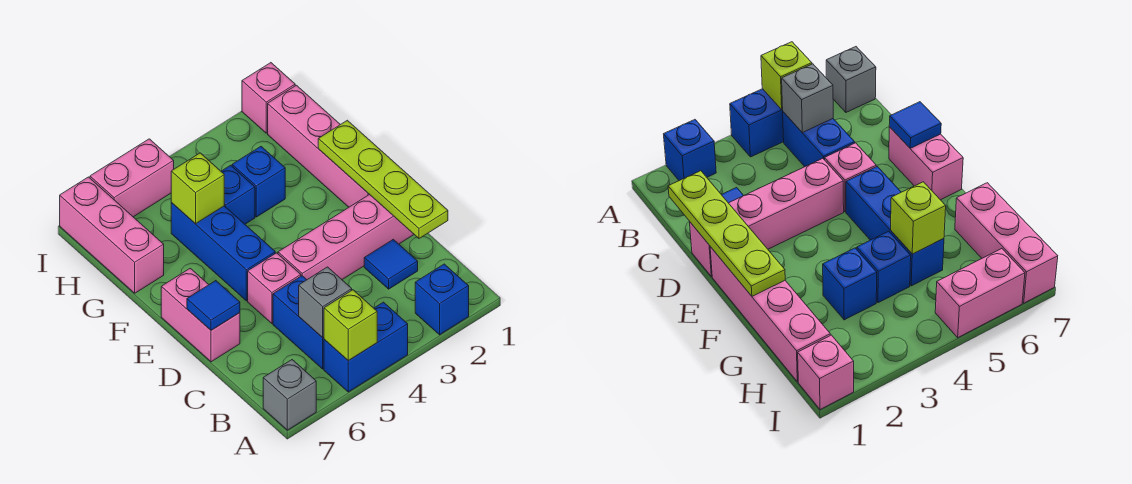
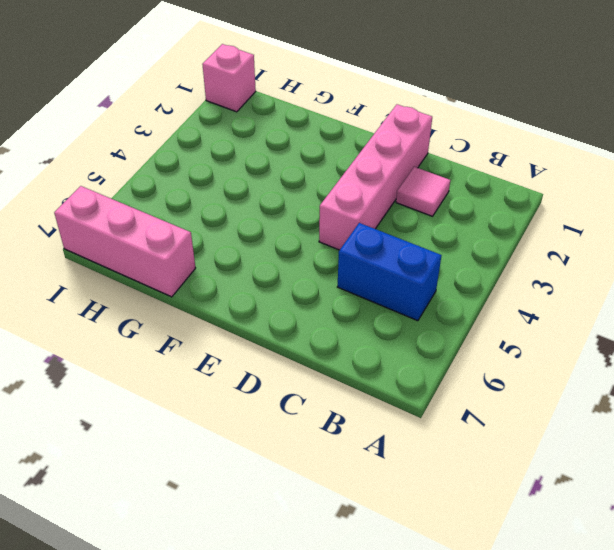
pink tile C2 level 1 -> blue tile C2 level 1
none -> blue brick A2 level 1
none -> blue brick A4:A5 level 1
none -> grey brick A7 level 1

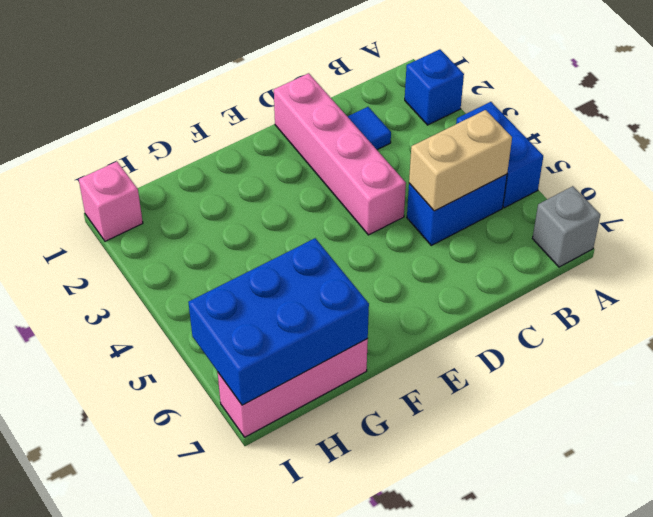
tan brick B5:C5 level 2 -> grey brick B5 level 2
blue brick G6:I7 level 2 -> none
none -> pink brick D5 level 1
none -> pink brick D7:E7 level 1
none -> pink brick E1:H1 level 1

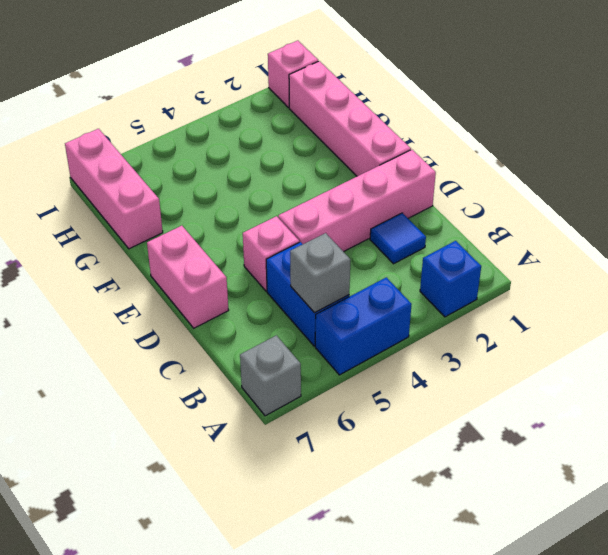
none -> blue brick E5:G5 level 1
none -> blue brick G3 level 1
none -> blue brick G4 level 1

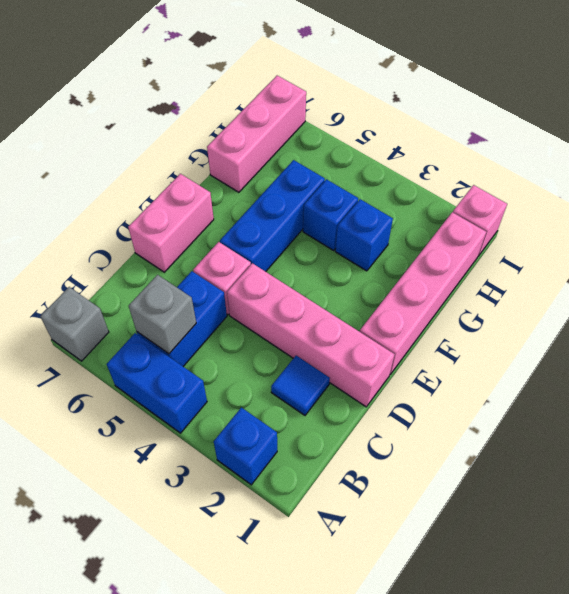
none -> pink brick I5:I6 level 1
none -> lime brick A5 level 2
none -> lime plate C1:F1 level 2

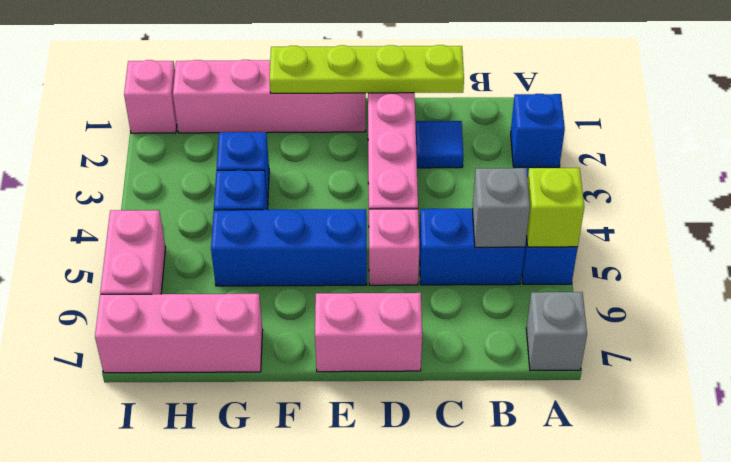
none -> blue tile D7 level 2
none -> lime brick G5 level 2

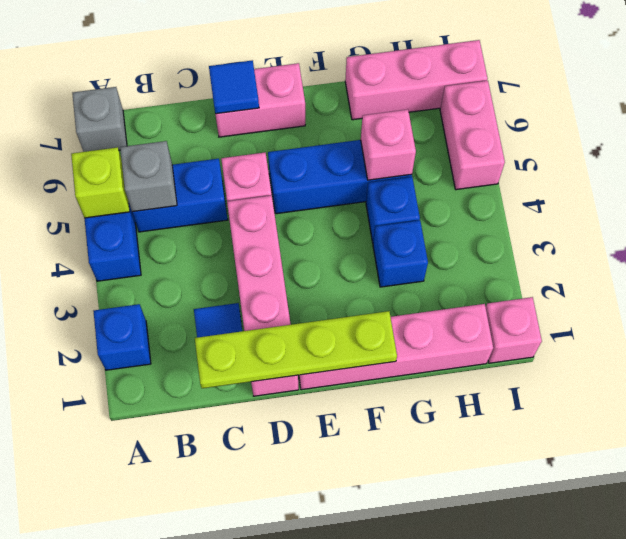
pink brick G5 level 2 -> lime brick G5 level 2

